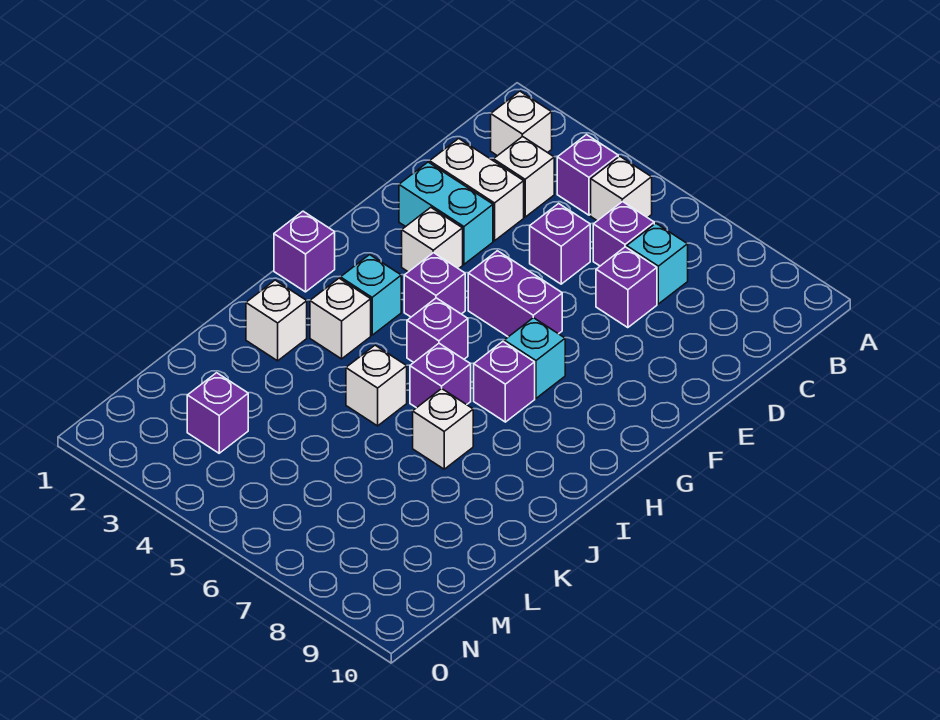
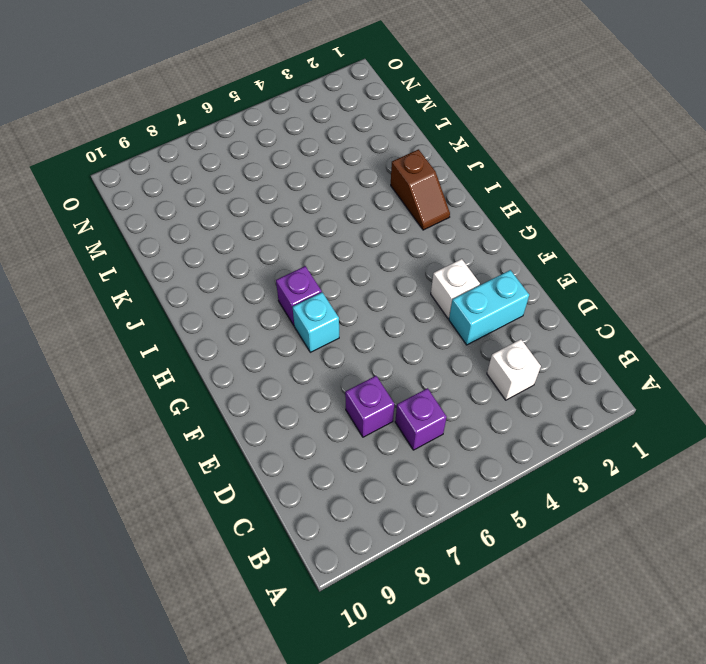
brown slope I2:J2 level 1 top J -> white brick J2 level 1
none -> white brick B2 level 1
none -> purple brick B4 level 1
none -> white brick B5 level 1

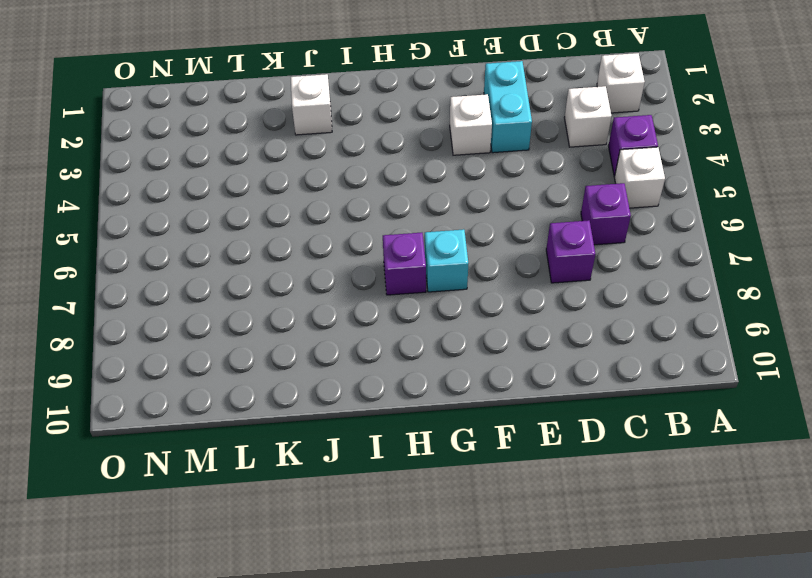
none -> cyan brick C7 level 1
none -> white brick D2:D3 level 1
none -> purple brick D5 level 1

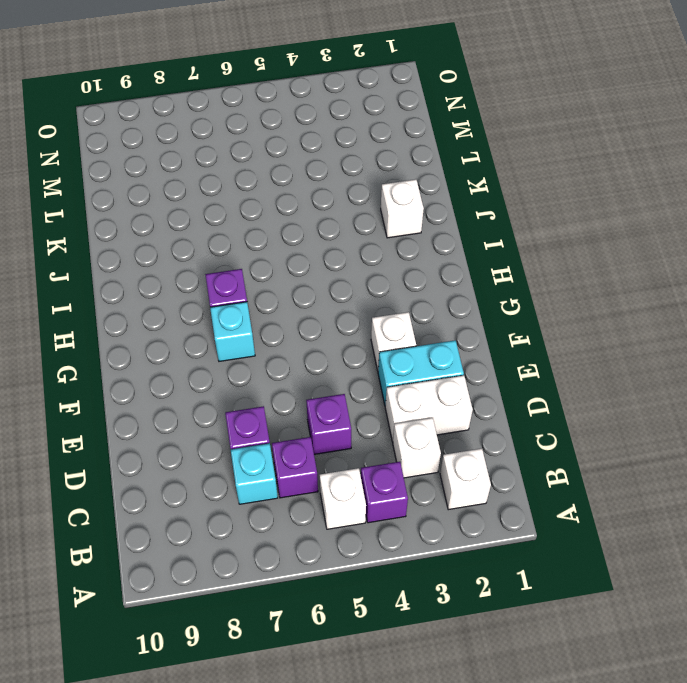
none -> purple brick F5:F6 level 1
none -> purple brick G4 level 1
none -> purple brick H1 level 1

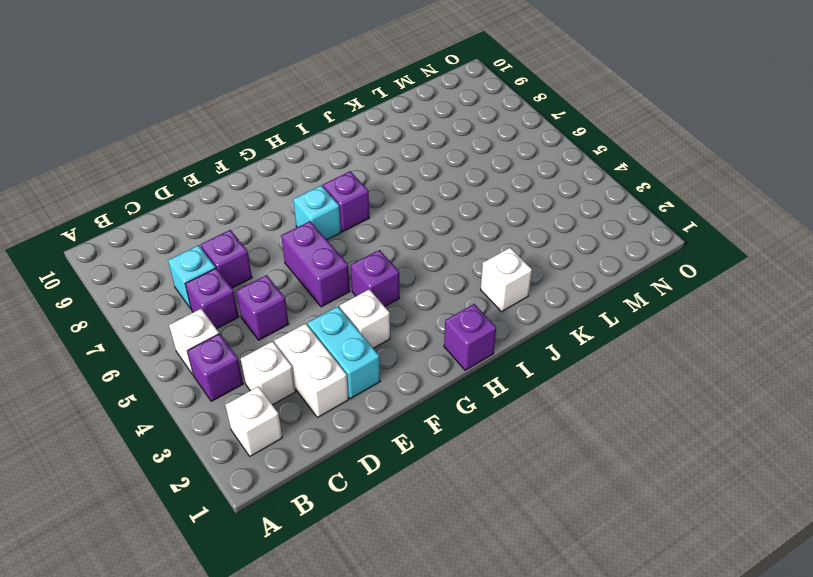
none -> cyan brick H3 level 1
none -> purple brick H5 level 1
none -> white brick I3 level 1

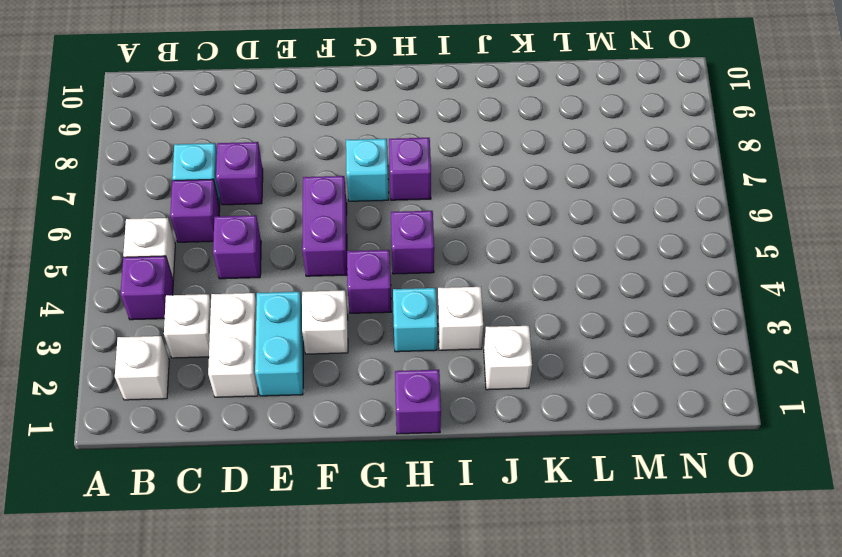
none -> purple brick I6 level 1
none -> white brick J5 level 1
none -> white brick J7 level 1

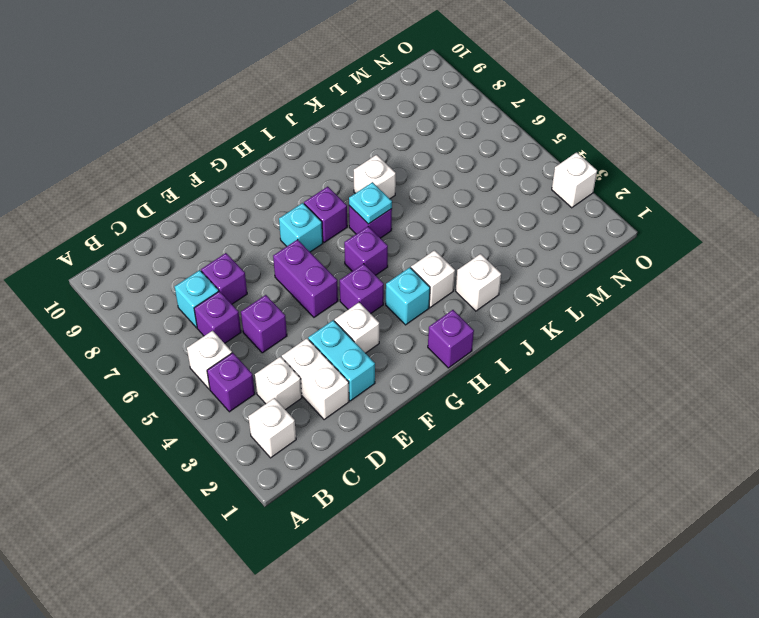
cyan plate I6 level 2 -> none
white brick O3 level 1 -> white brick J5 level 1
none -> purple brick M3 level 1

